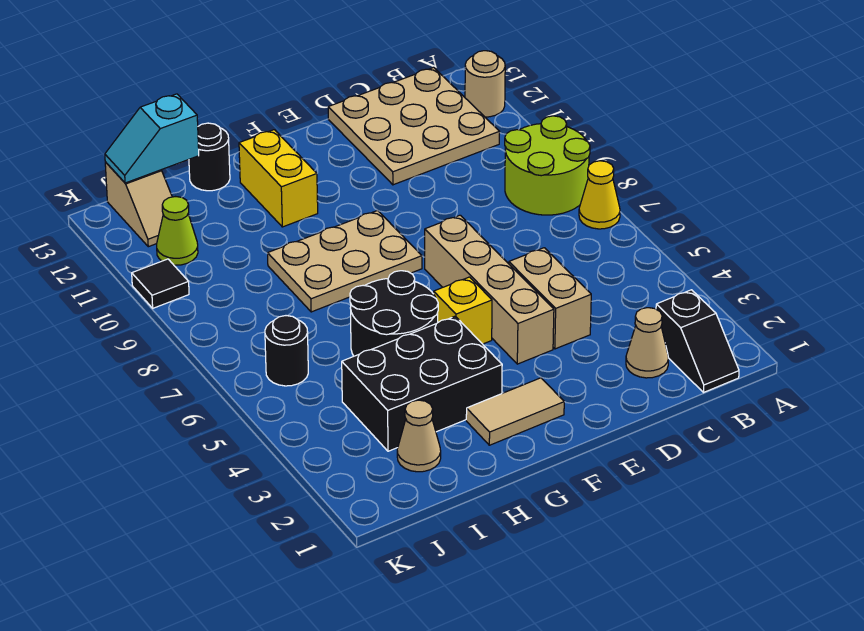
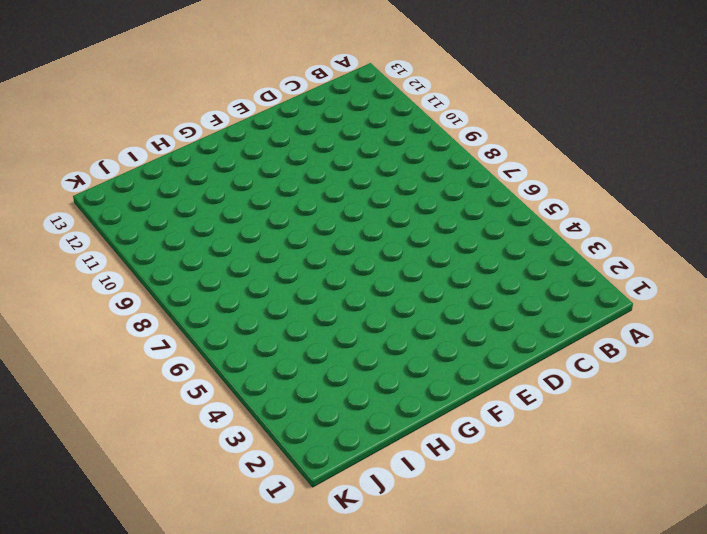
none -> yellow cone A7 level 1
none -> lime round brick A8:B9 level 1
none -> tan round brick A12 level 1

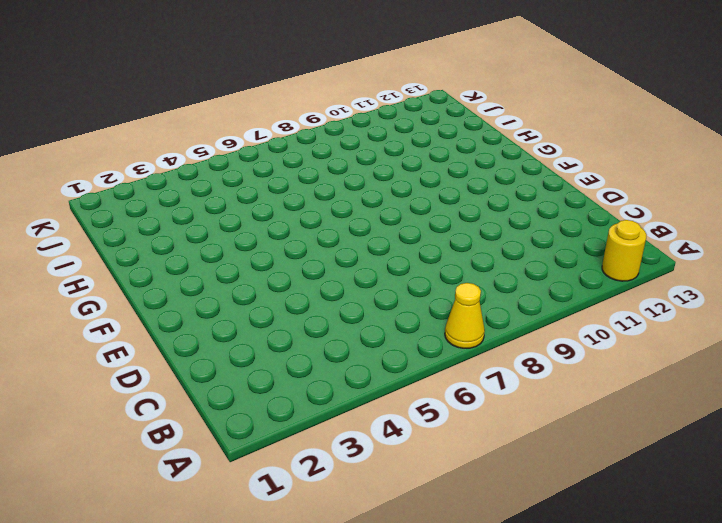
yellow round brick A12 level 1 -> tan round brick A12 level 1
none -> lime round brick A8:B9 level 1
none -> black slope B1:B2 level 1 top 2
none -> tan plate B11:D13 level 1

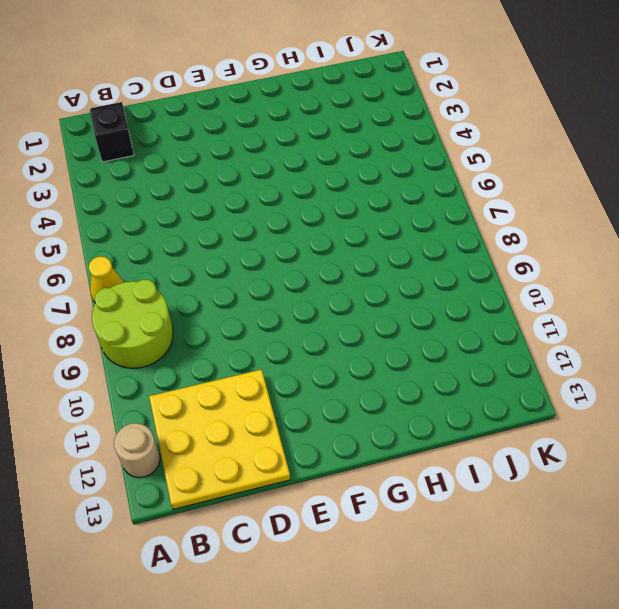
yellow plate B11:D13 level 1 -> tan plate B11:D13 level 1
none -> tan cone C2 level 1
none -> tan brick D4:D5 level 1
none -> tan brick E4:E7 level 1

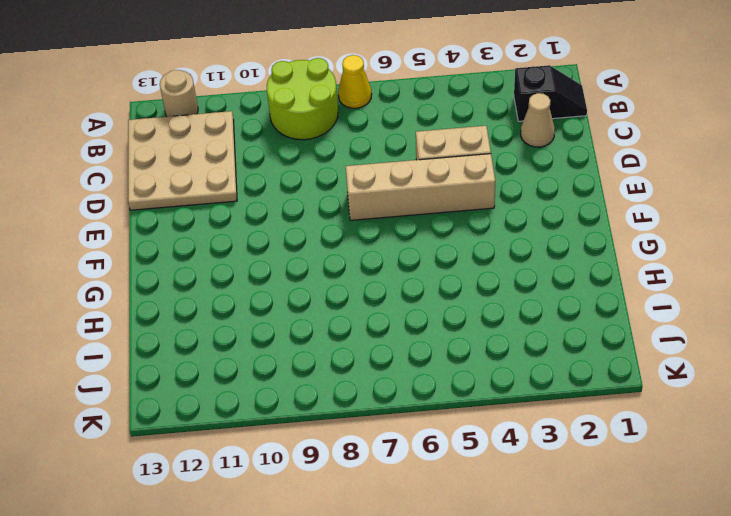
none -> tan tile F2:G2 level 1
none -> yellow brick F5 level 1
none -> tan plate F8:H9 level 1

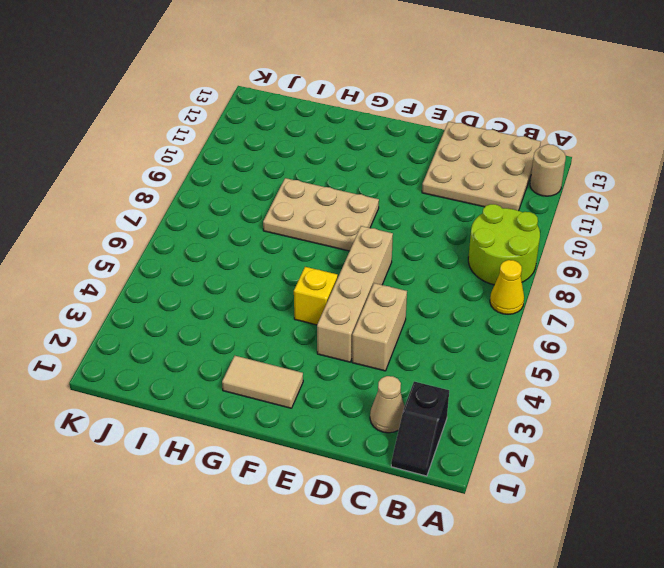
none -> black brick G3:I4 level 1
none -> black round brick G5:H6 level 1
none -> yellow brick G11:G12 level 1

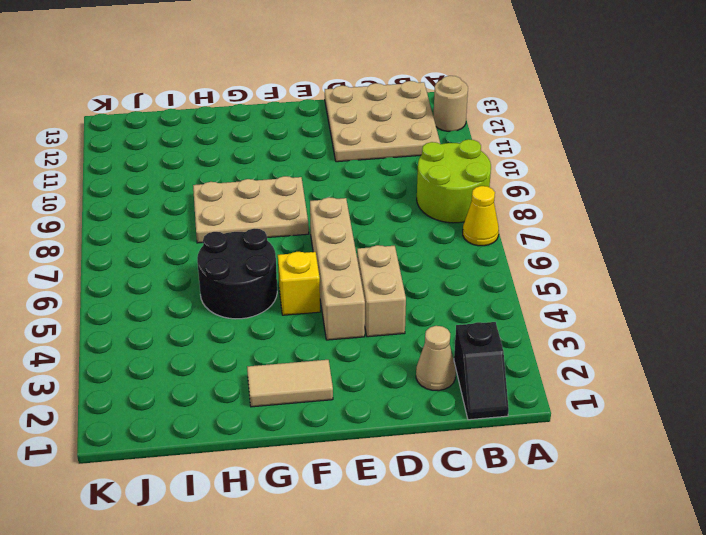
none -> black brick G3:I4 level 1
none -> yellow brick G11:G12 level 1
none -> black round brick H13 level 1

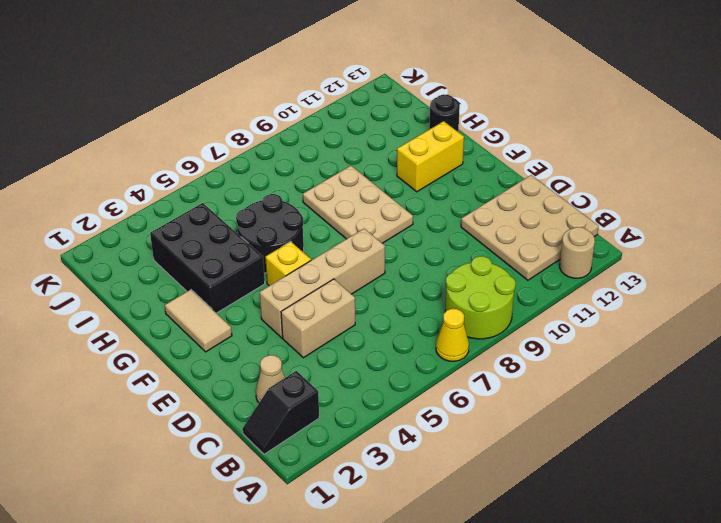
none -> tan cone I2 level 1
none -> black round brick J6 level 1
none -> lime cone J11 level 1

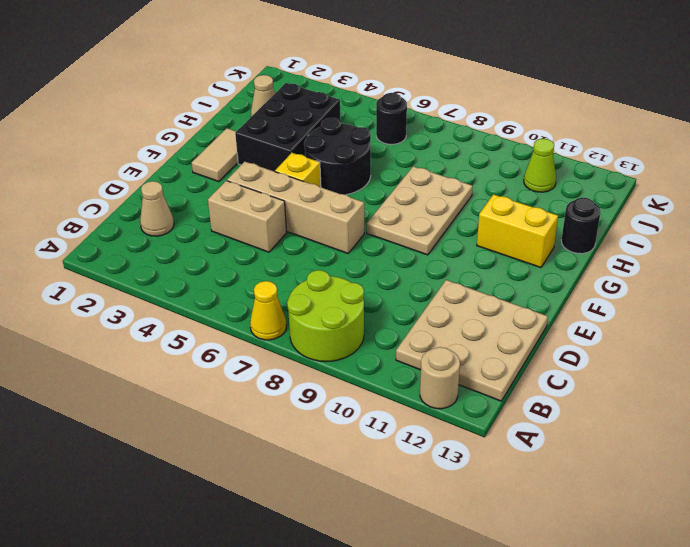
none -> black slope B1:B2 level 1 top 2
none -> tan slope J12:J13 level 1 top 13
none -> black tile K10 level 1

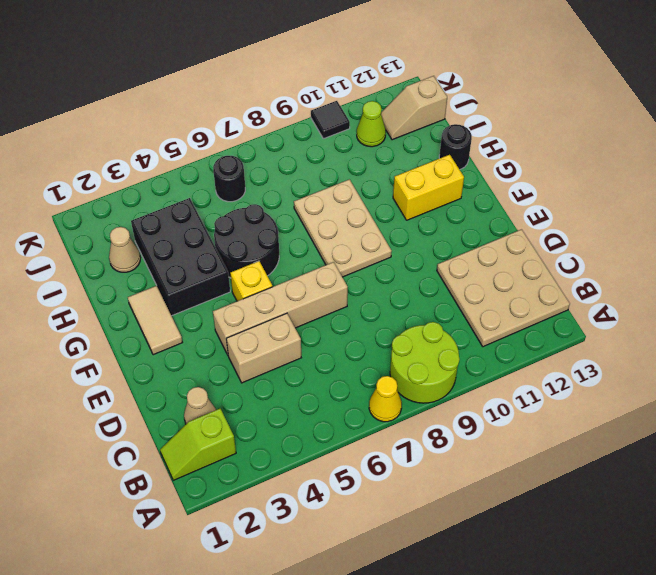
lime slope B1:B2 level 1 top 2 -> black slope B1:B2 level 1 top 2
none -> tan round brick A12 level 1
none -> cyan slope I13:J13 level 2 top I

